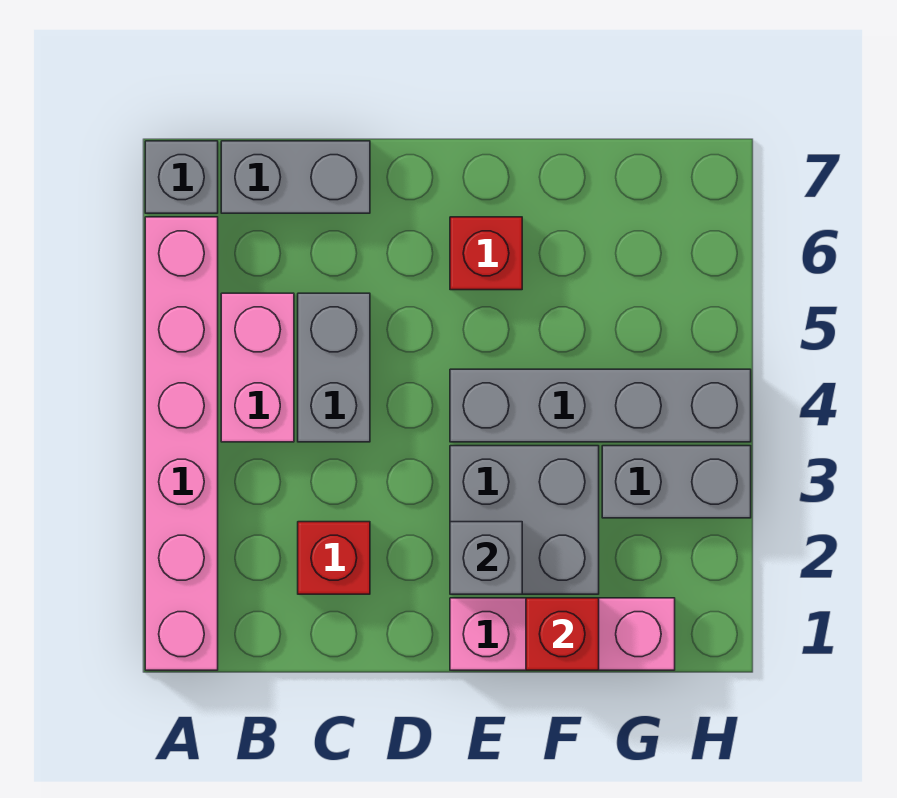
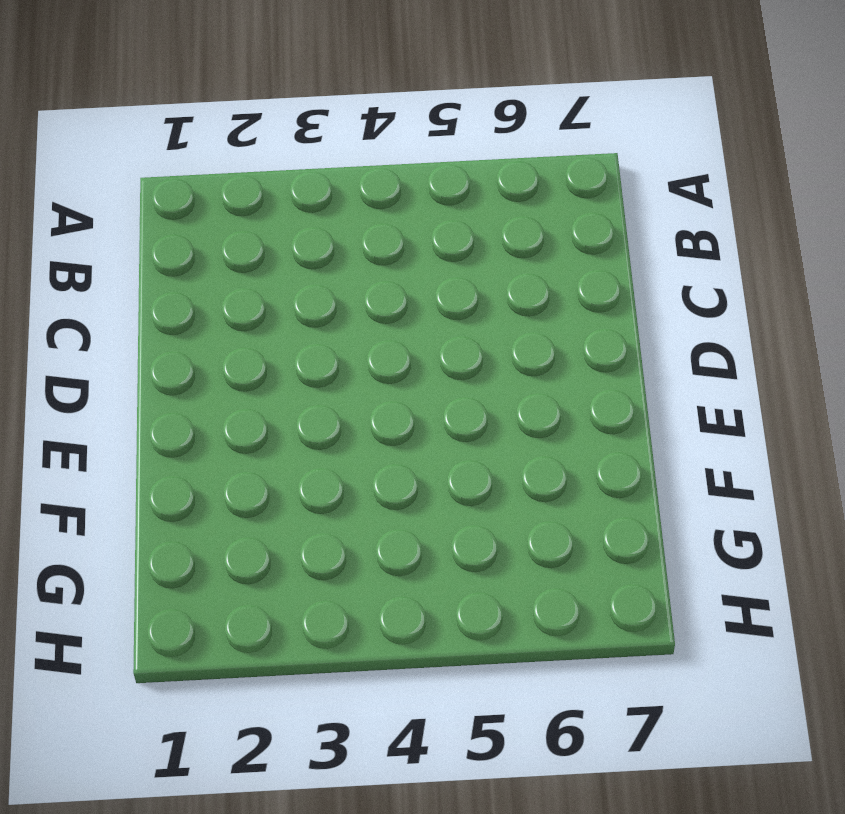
none -> pink brick A1:A6 level 1
none -> grey brick A7 level 1
none -> pink brick B4:B5 level 1

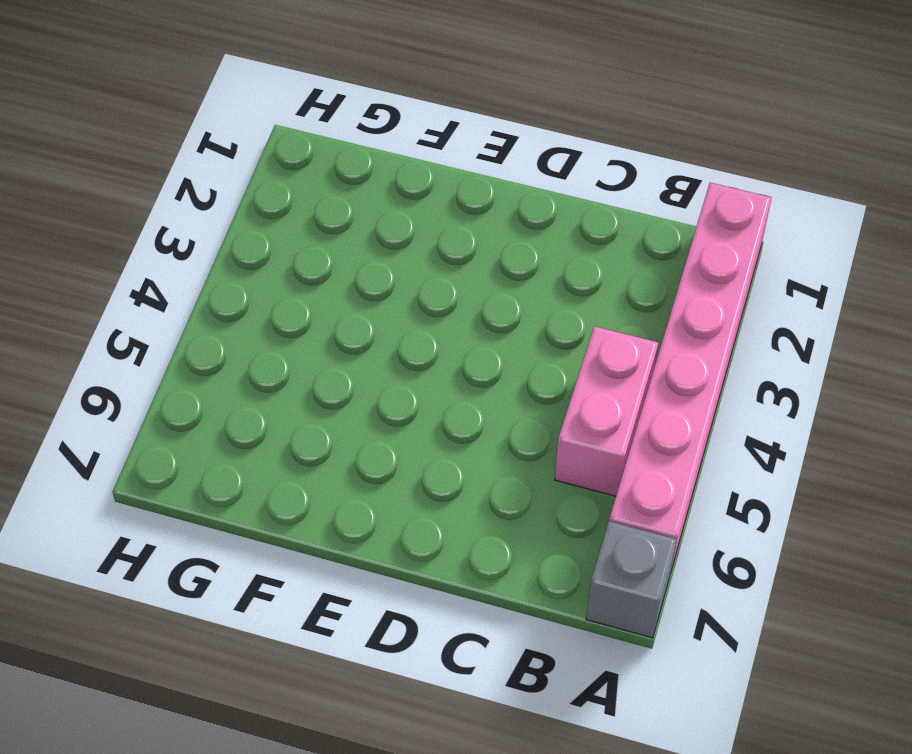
none -> grey brick B7:C7 level 1
none -> red brick C2 level 1
none -> grey brick C4:C5 level 1

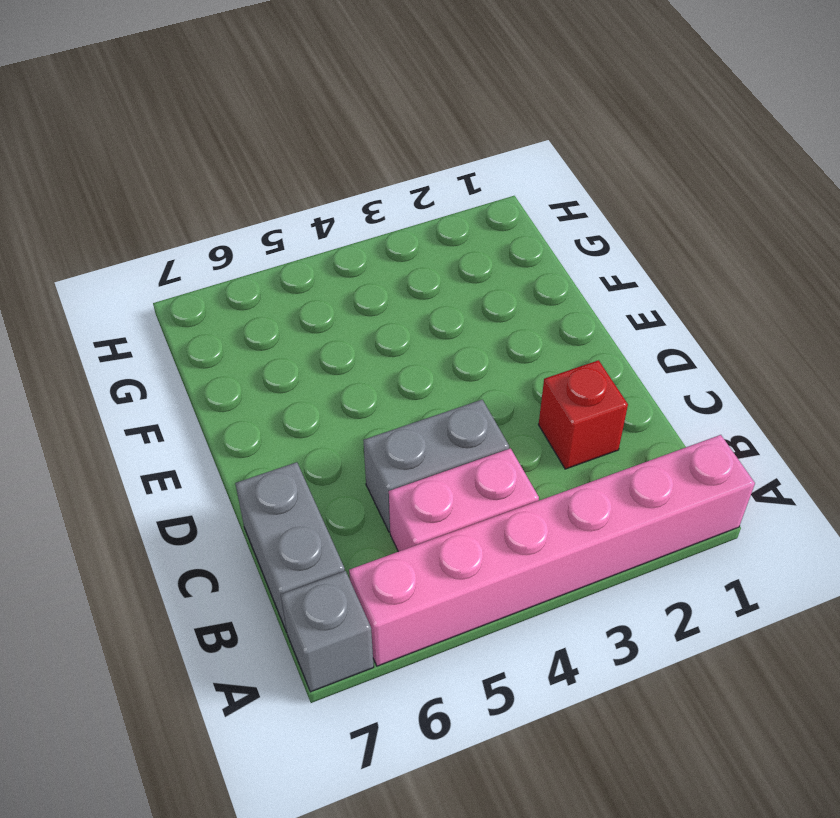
none -> pink brick E1:G1 level 1
none -> grey brick E2:F3 level 1
none -> grey brick E4:H4 level 1

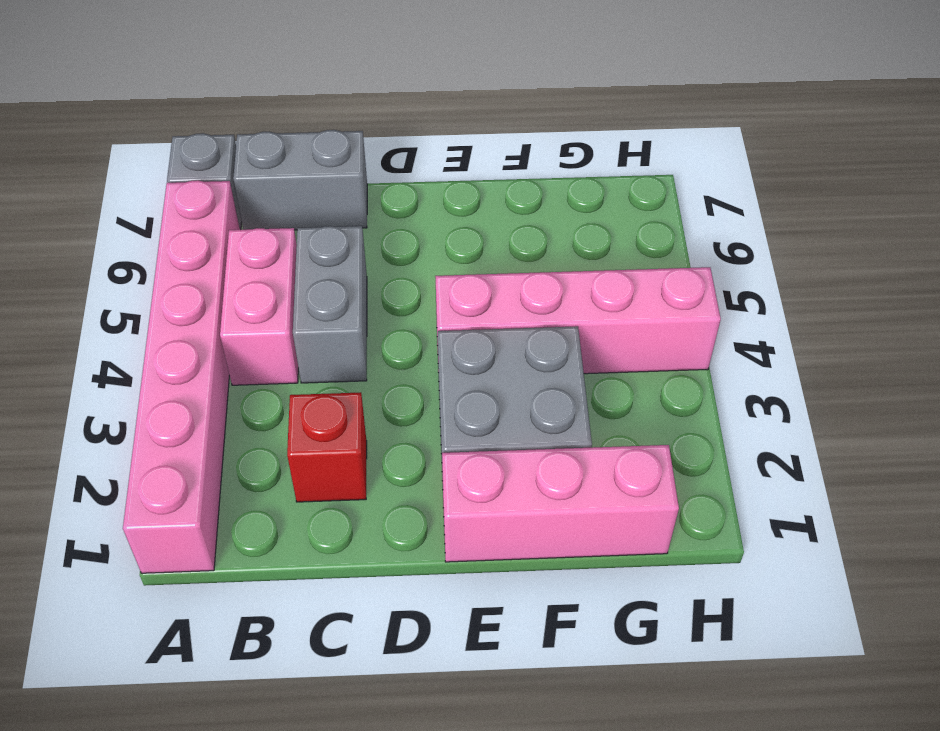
pink brick E4:H4 level 1 -> grey brick E4:H4 level 1
none -> red brick E6 level 1
none -> grey brick G3:H3 level 1
none -> grey brick E2 level 2

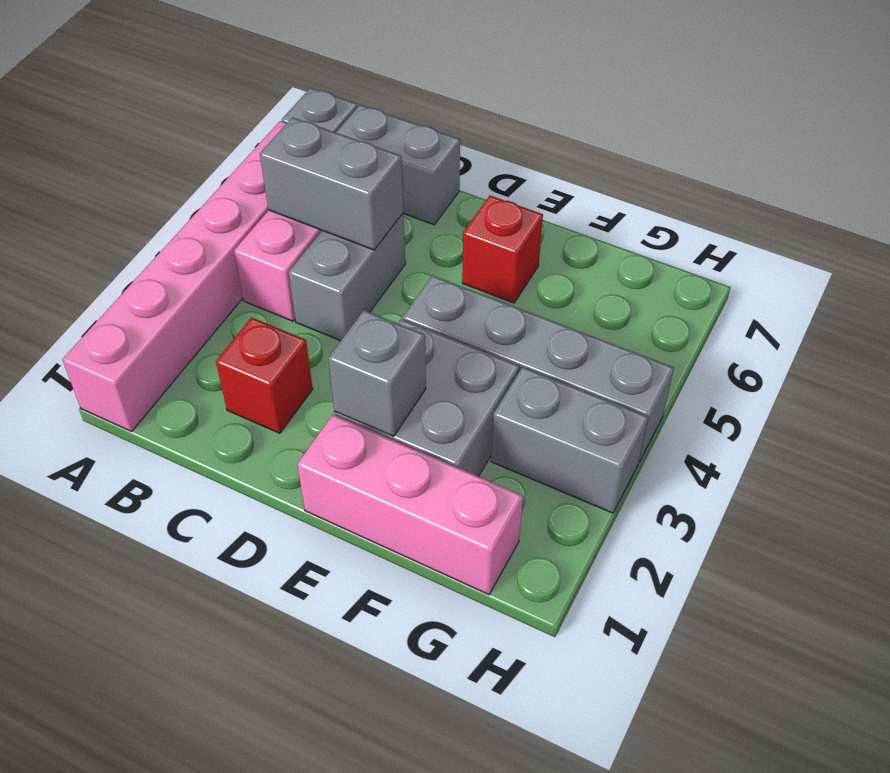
grey brick B5:C5 level 2 -> none
none -> red brick F1 level 2

